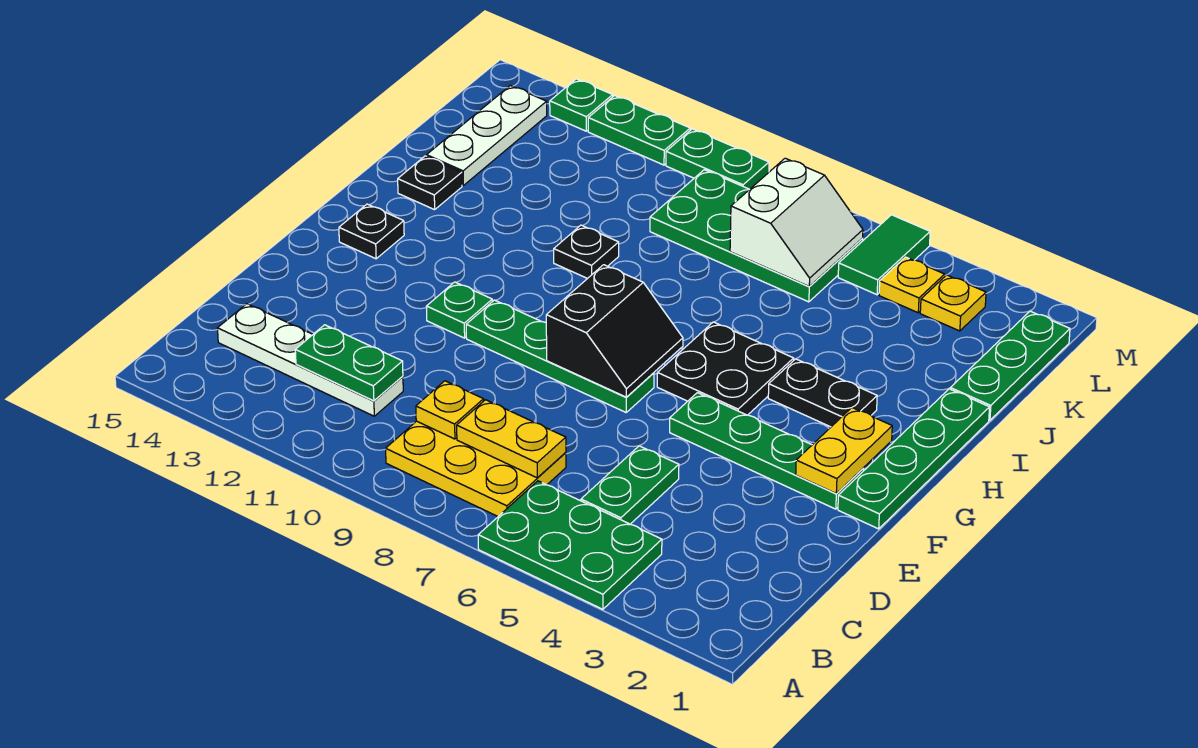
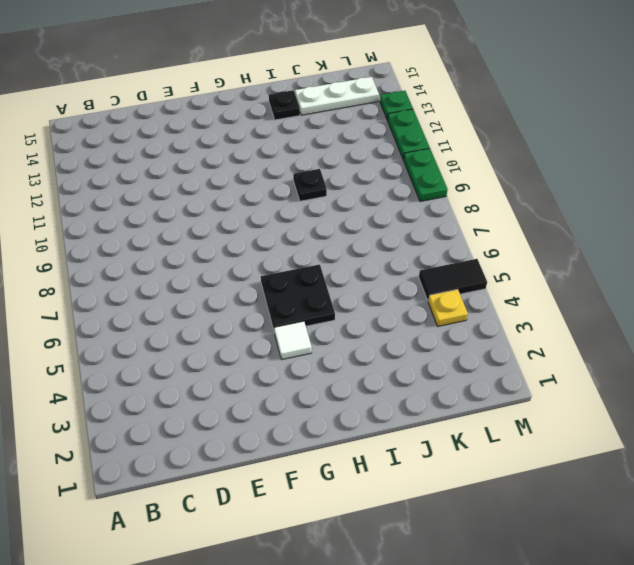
white tile G4 level 1 -> none
black tile L5:M5 level 1 -> green tile L5:M5 level 1
none -> green plate A4:B6 level 1
none -> yellow plate B7:C9 level 1
none -> green plate C5:D5 level 1

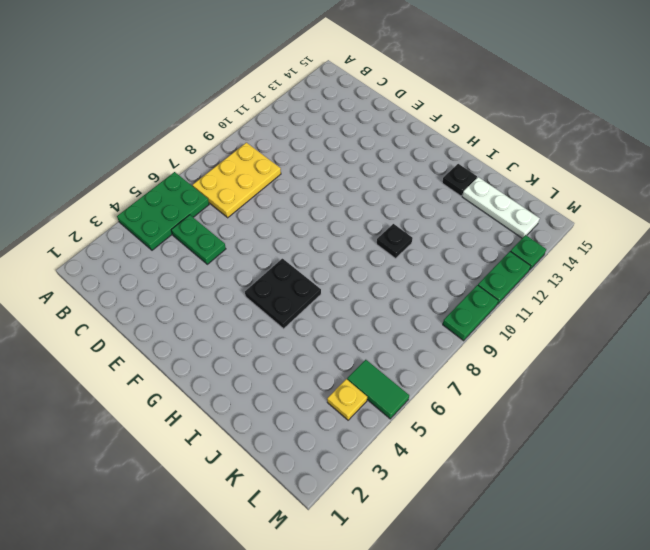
none -> white plate C11:C14 level 1
none -> green plate F1:I1 level 1
none -> green plate F2:F5 level 1

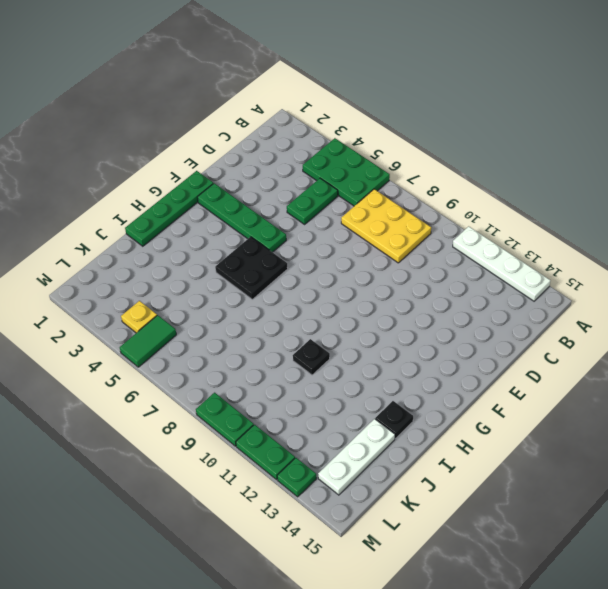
white plate A11:A14 level 1 -> white plate C11:C14 level 1
none -> green plate F7:F10 level 1
none -> green plate F11 level 1
none -> black plate G14 level 1

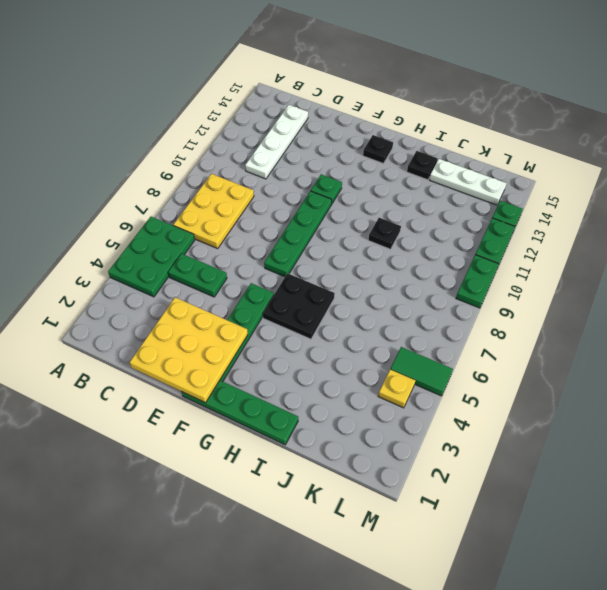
yellow plate D1:F3 level 2 -> yellow plate F2:G2 level 2
none -> black plate H3:H4 level 1
none -> green plate J1:L1 level 1
none -> green plate K6:L9 level 1

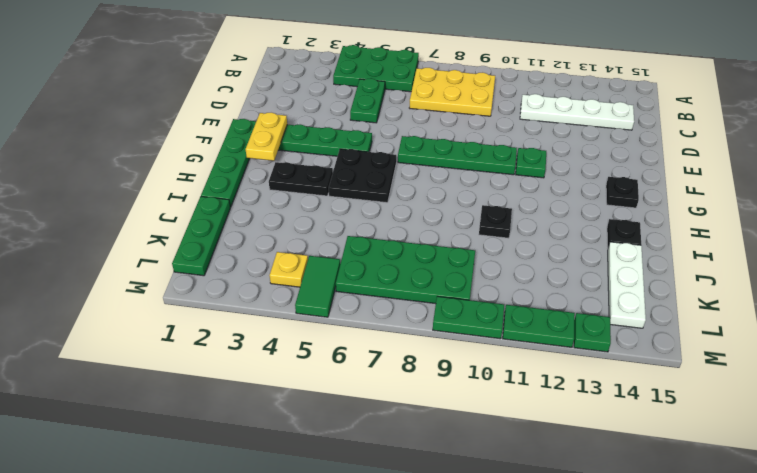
none -> yellow plate L3 level 1
none -> yellow plate C7:C8 level 2
none -> yellow plate C9 level 2

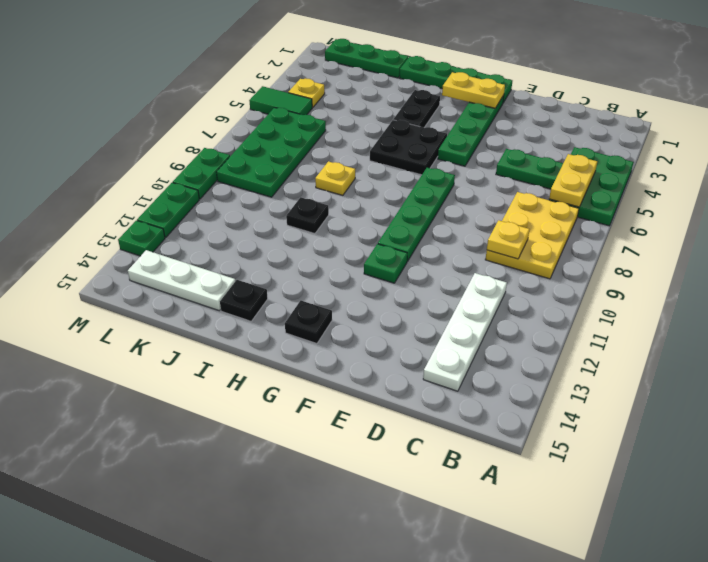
yellow plate B5:B6 level 2 -> yellow plate C7:C8 level 2
yellow plate I8 level 1 -> yellow plate L3 level 1
none -> green plate C11:C12 level 2
none -> black slope F7:G8 level 2 top 8
none -> white slope K6:L7 level 2 top 7

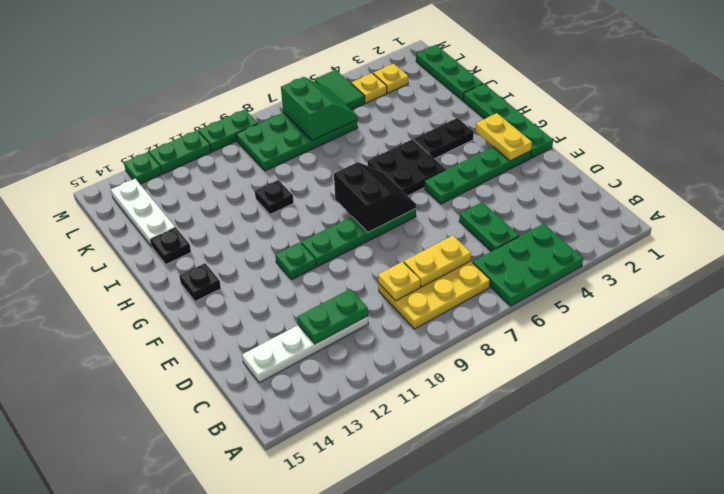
green slope K6:L7 level 2 top 7 -> white slope K6:L7 level 2 top 7

